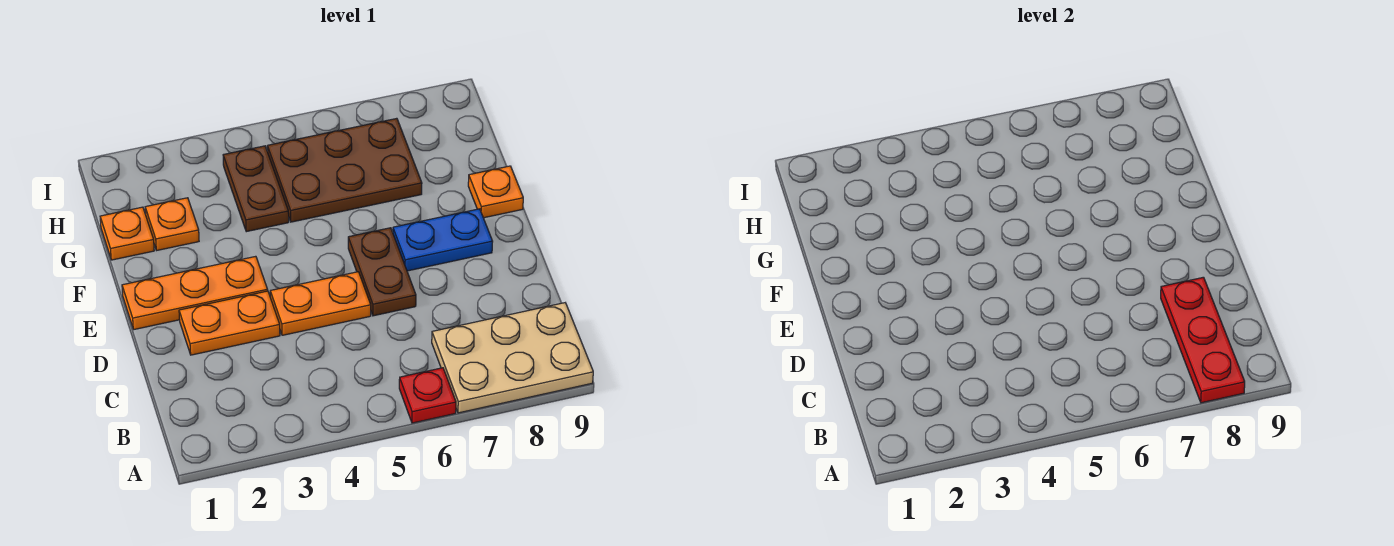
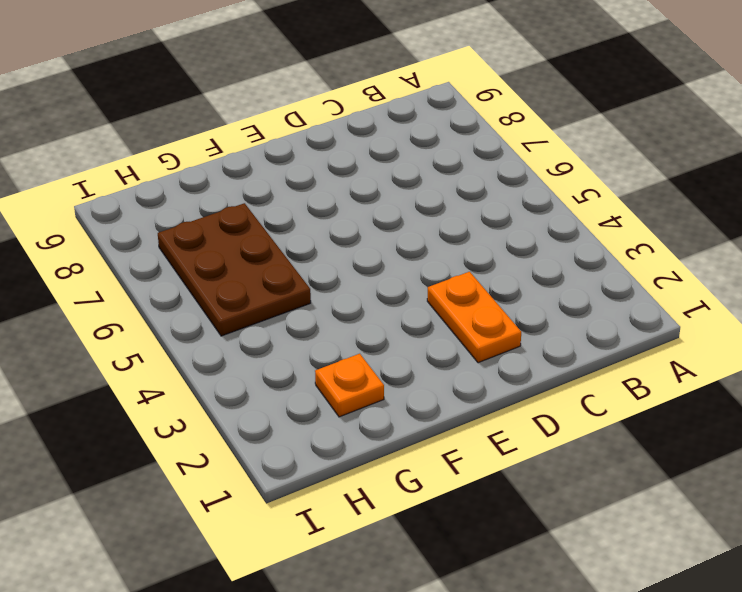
none -> red plate A6 level 1
none -> tan plate A7:B9 level 1
none -> orange plate D4:D5 level 1

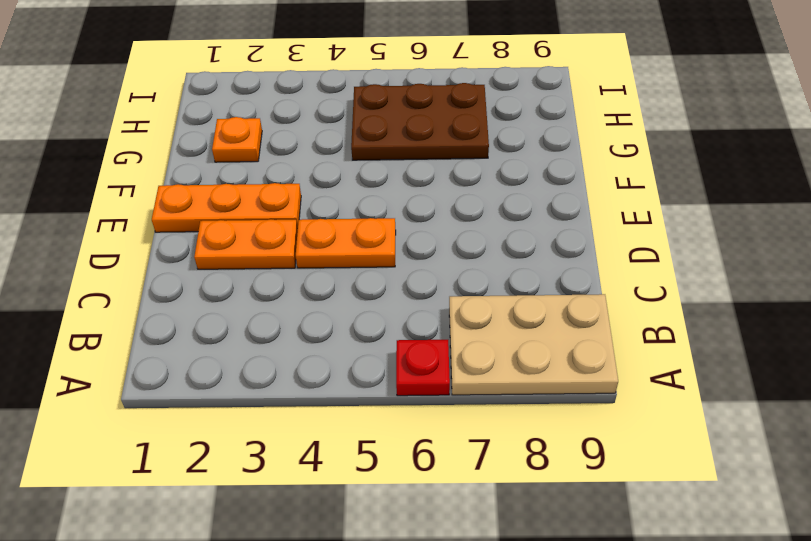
none -> brown plate D6:E6 level 1
none -> blue plate E7:E8 level 1
none -> orange plate F9 level 1

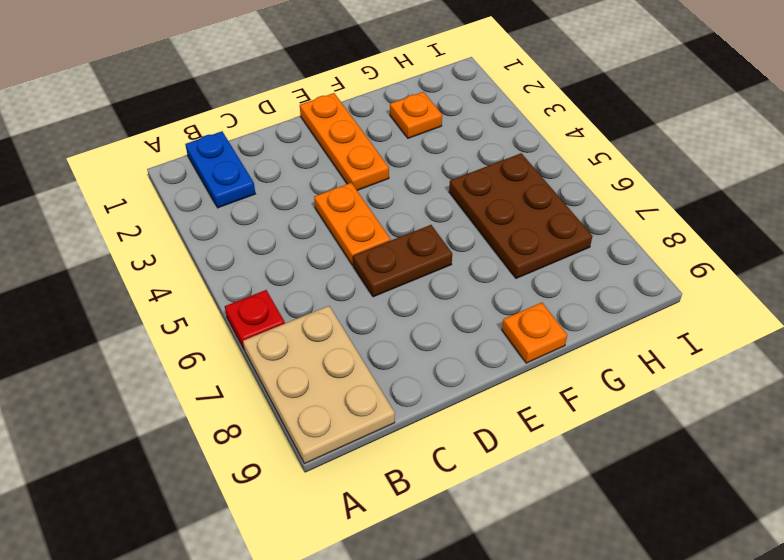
blue plate B1:B2 level 1 -> blue plate E7:E8 level 1
none -> orange plate D2:D3 level 1
none -> orange plate G1 level 1
none -> brown plate G4:H4 level 1

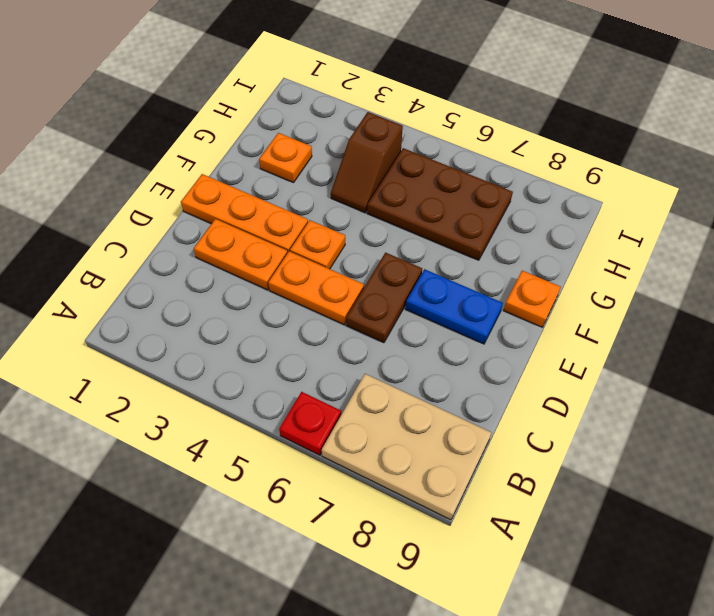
orange plate E4 level 1 -> orange plate G1 level 1
brown slope G4:H4 level 1 top H -> brown plate G4:H4 level 1
none -> red plate A8:C8 level 2

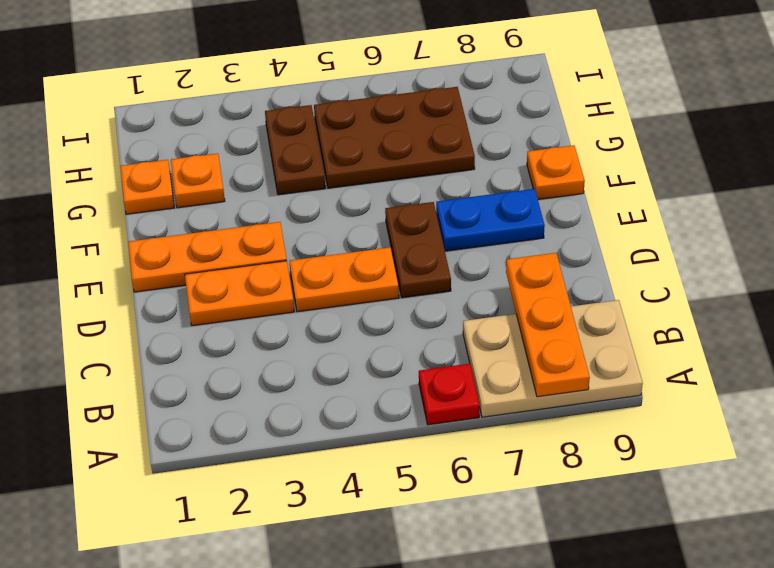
orange plate A8:C8 level 2 -> red plate A8:C8 level 2

